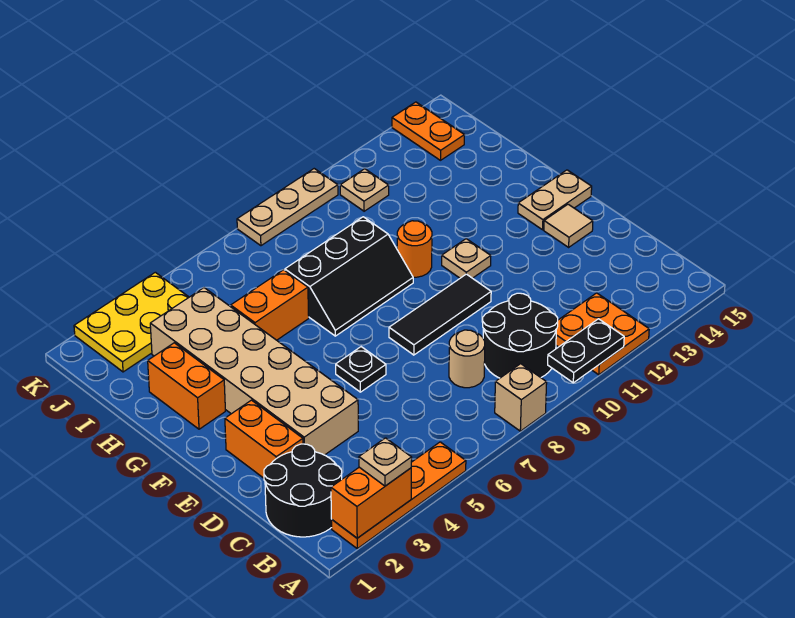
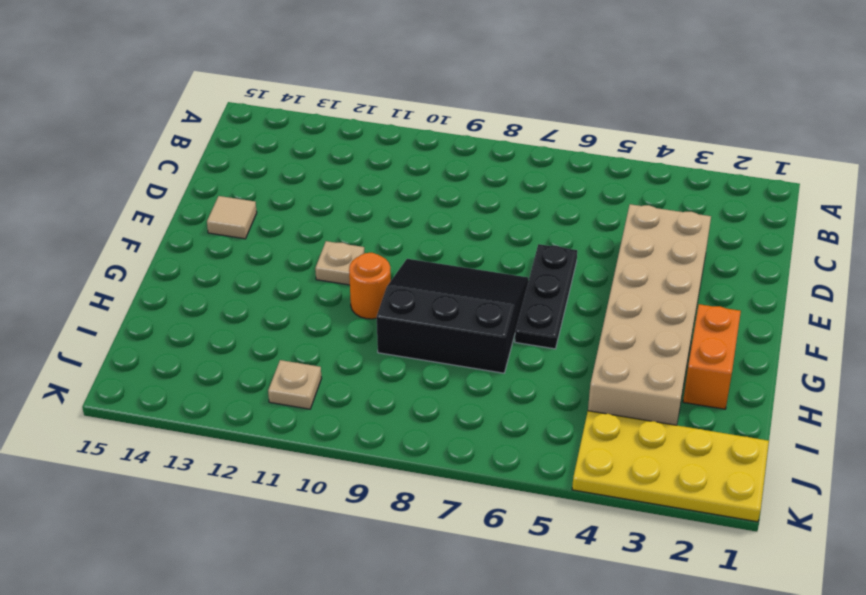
black plate E6:G6 level 1 -> black plate E6 level 1
black slope F7:H9 level 1 top H -> black slope G7:H9 level 1 top H
yellow plate J1:K4 level 1 -> yellow plate J2:K4 level 1
none -> orange plate A2:A5 level 1
none -> tan brick A8 level 1
none -> orange plate A11:B12 level 1

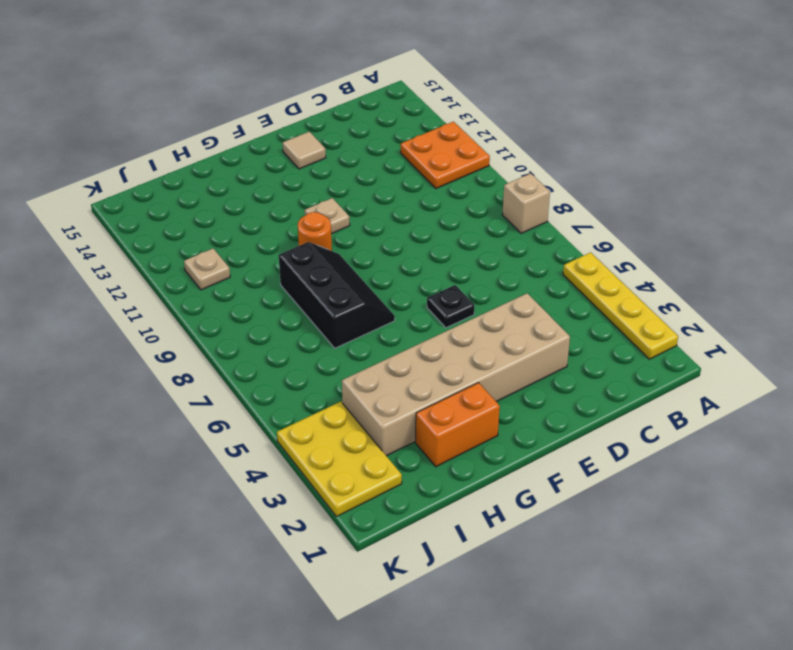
yellow plate A2:A5 level 1 -> orange plate A2:A5 level 1
none -> black round brick B1:C2 level 1
none -> black round brick B9:C10 level 1
none -> tan round brick C8 level 1

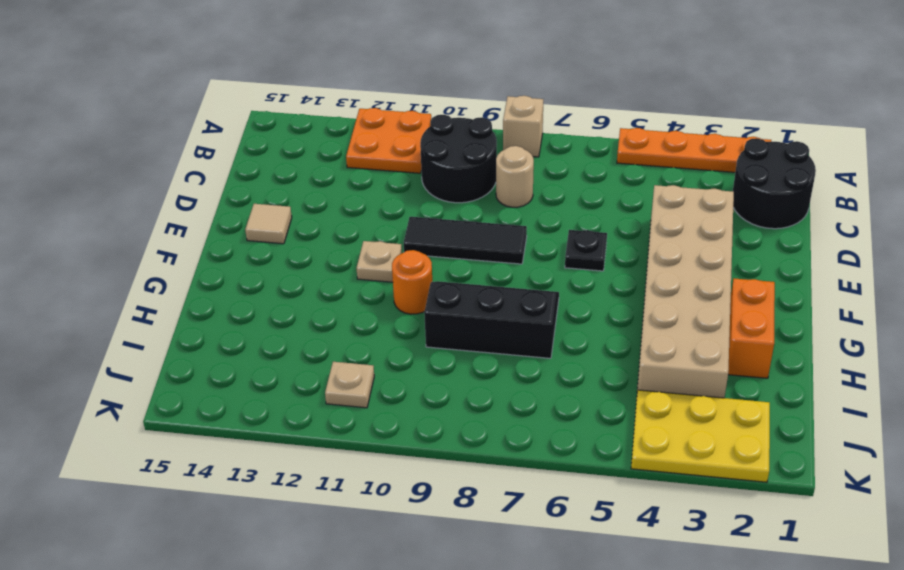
none -> orange brick D2:E2 level 1
none -> tan plate F14:F15 level 1
none -> orange brick H5:H6 level 1

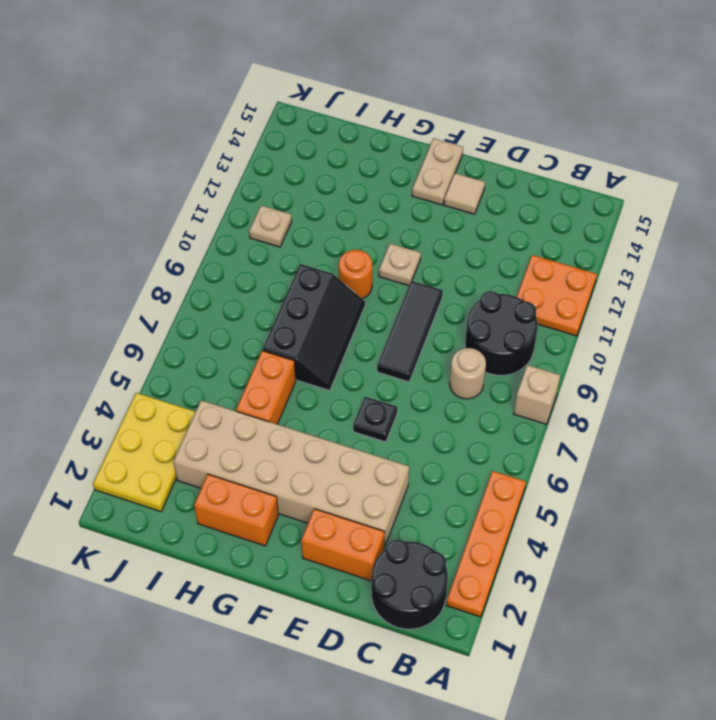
none -> orange plate J14:K14 level 1
none -> tan plate K8:K10 level 1
none -> orange brick A2:A3 level 2

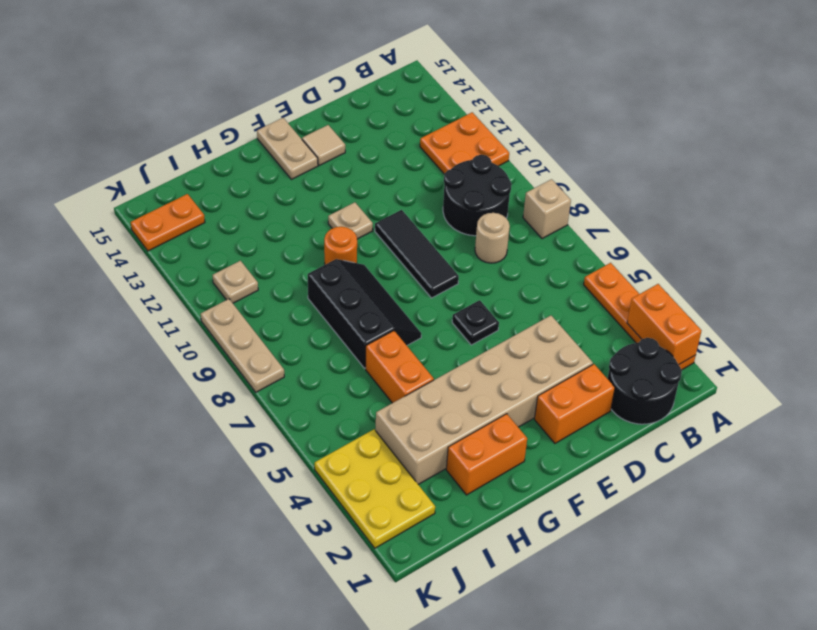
none -> black plate A10:A11 level 2
none -> tan plate A3 level 3

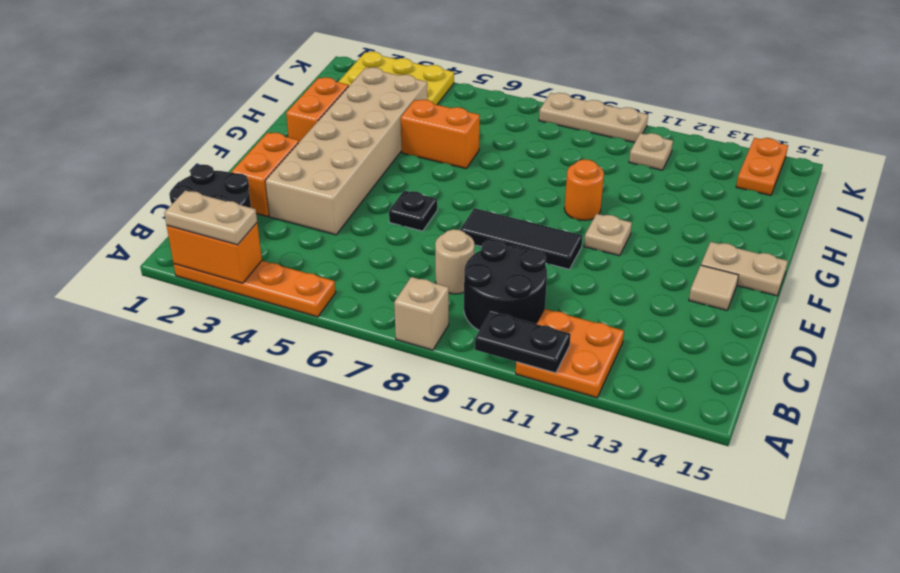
tan plate A2:A3 level 3 -> tan plate A3 level 3
none -> black slope G7:H9 level 1 top H

